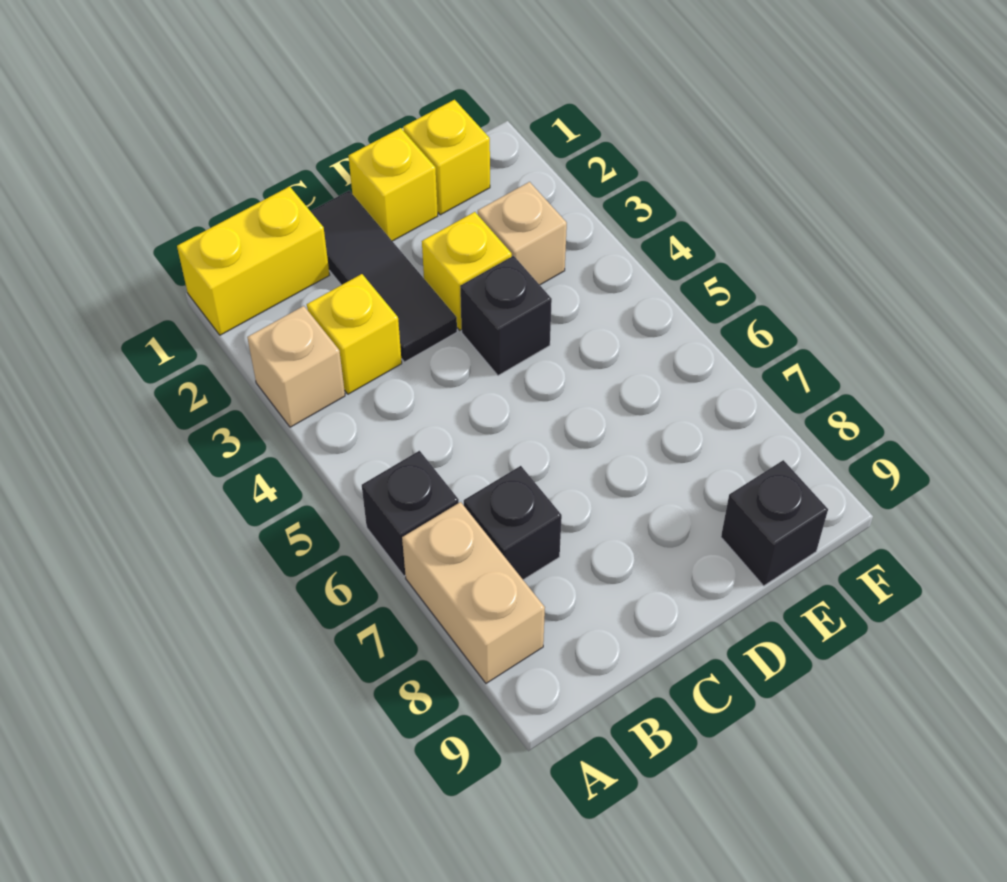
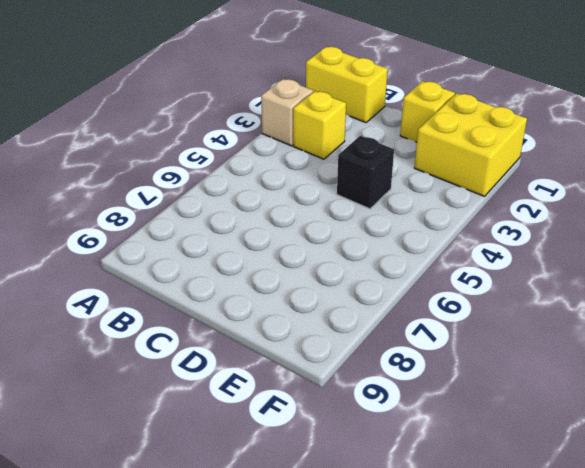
yellow brick E1:F2 level 1 -> yellow brick E1 level 1
none -> black brick A6 level 1
none -> tan brick A7:A8 level 1
none -> black brick B7 level 1

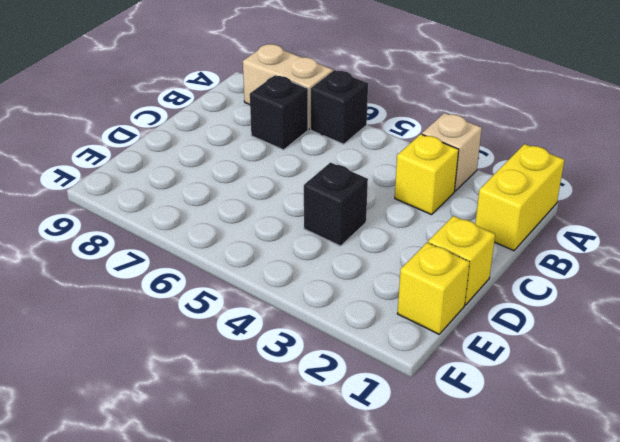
none -> black tile C1:C3 level 1
none -> yellow brick D3 level 1
none -> tan brick E3 level 1

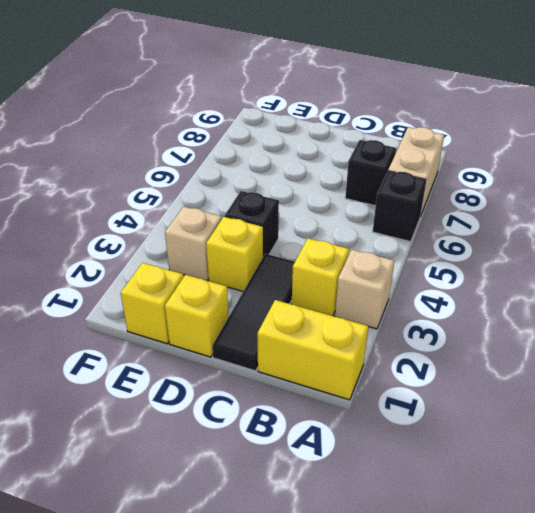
none -> black brick E9 level 1

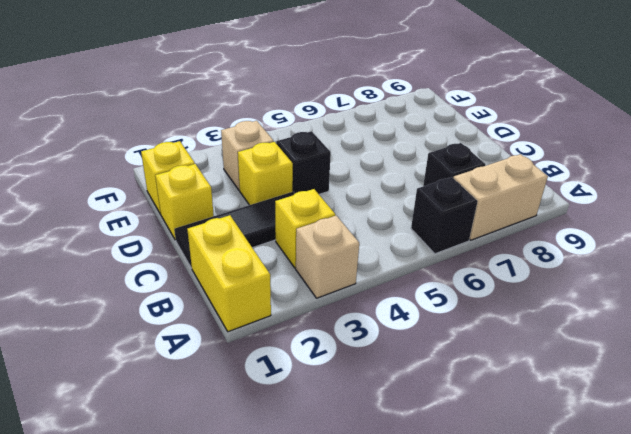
none -> black brick E9 level 1

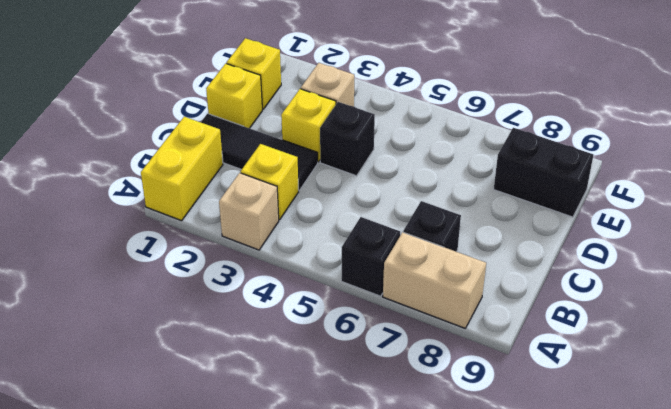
black brick E8:E9 level 1 -> black brick E9 level 1

